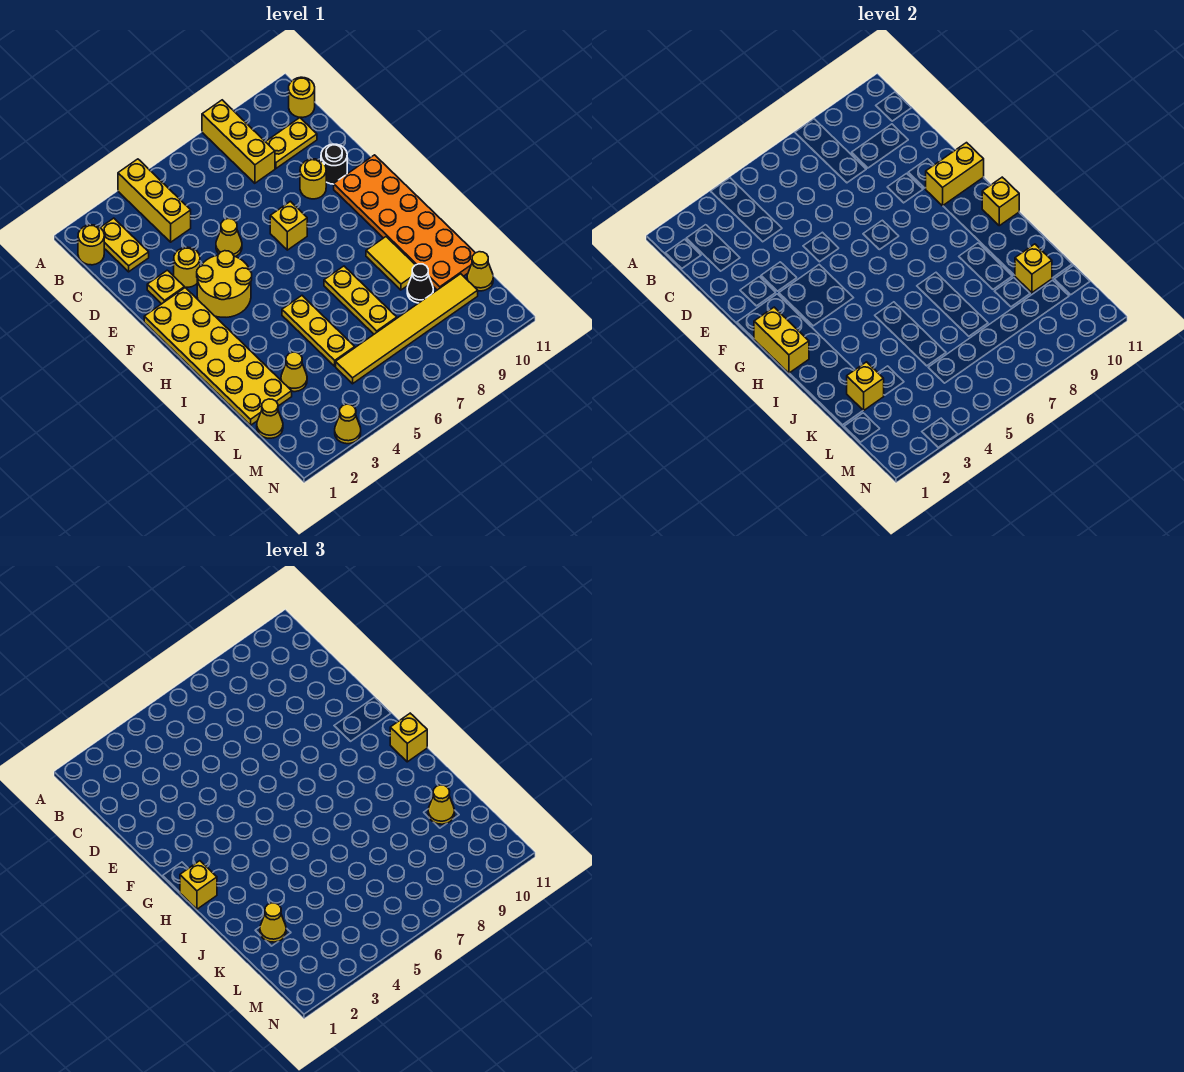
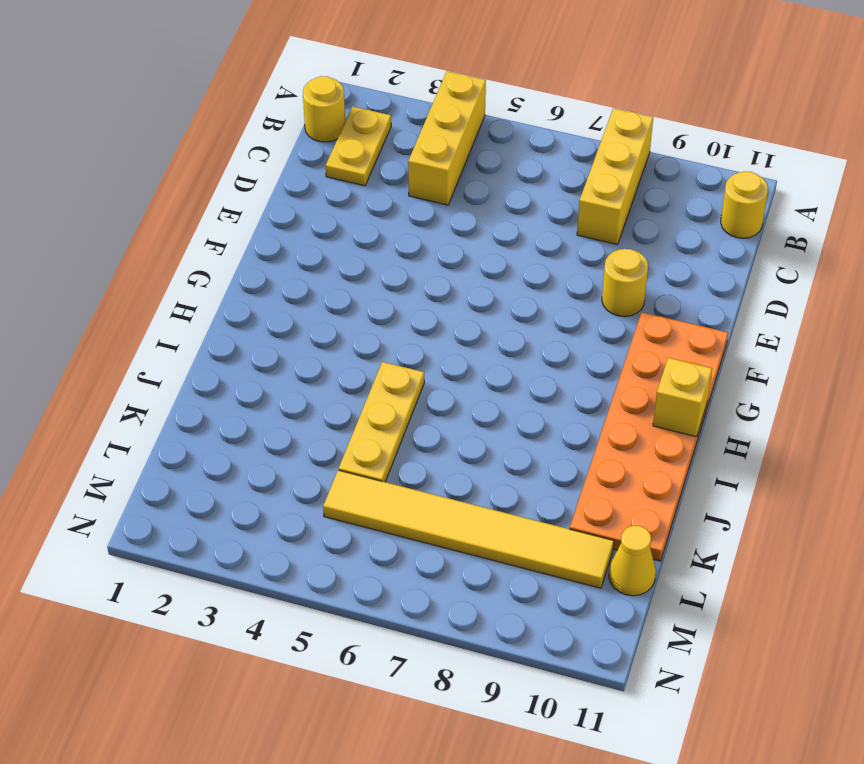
none -> yellow plate C9:C10 level 1
none -> yellow plate E2 level 1
none -> yellow round brick E3 level 1
none -> yellow cone E5 level 1

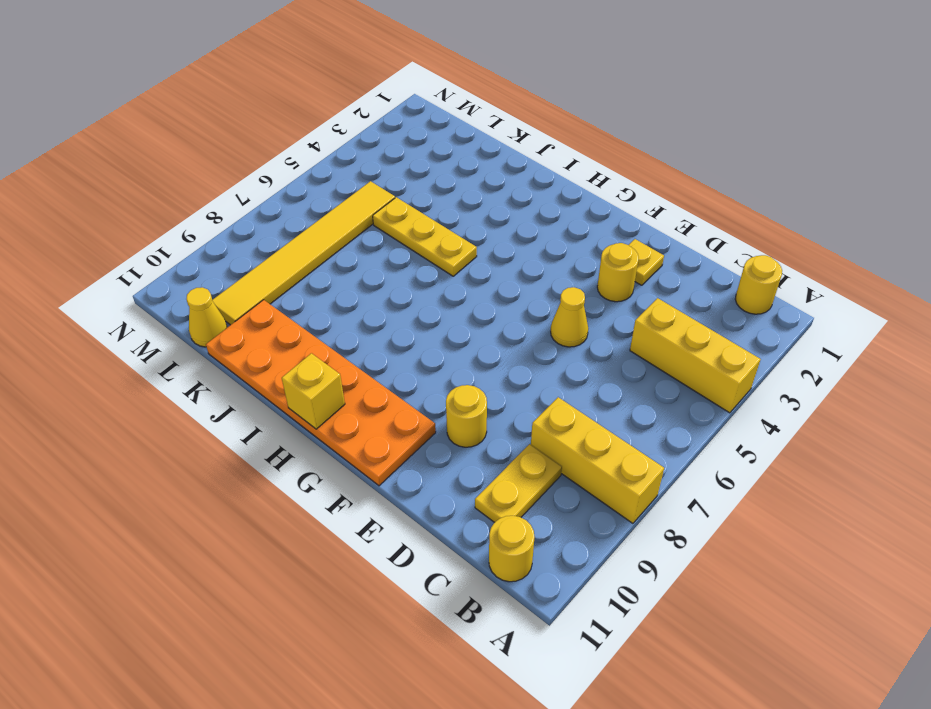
none -> yellow plate B2:C2 level 1
none -> black round brick E10 level 1
none -> yellow plate F1:K2 level 1
none -> yellow round brick F3:G4 level 1

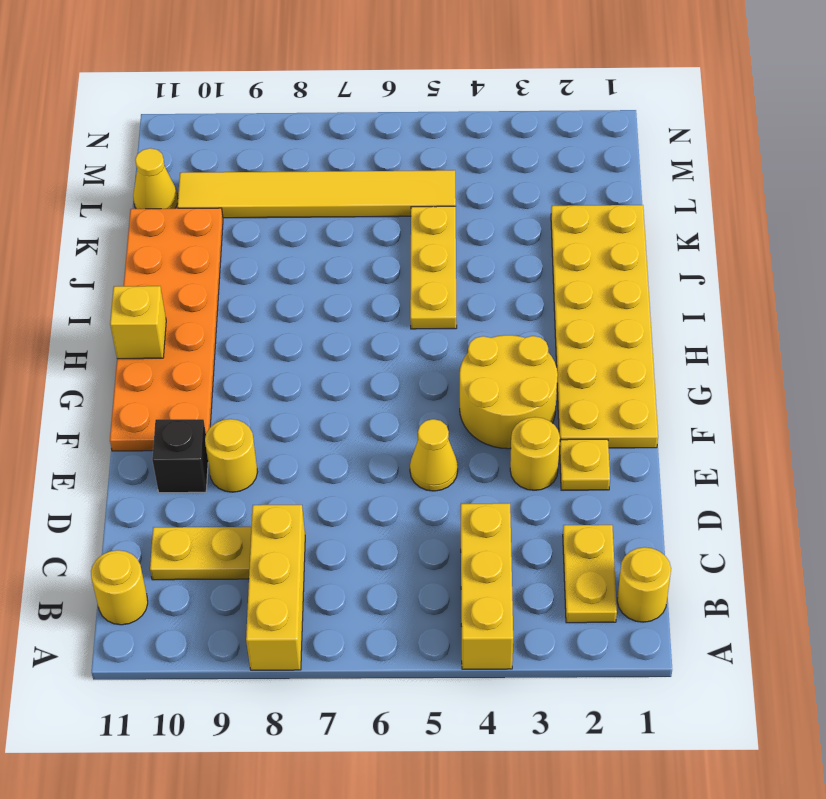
black brick E10 level 1 -> black round brick E10 level 1
none -> yellow brick F7 level 1
none -> yellow plate I7:K7 level 1
none -> yellow tile I9:J9 level 1
none -> yellow cone K3 level 1

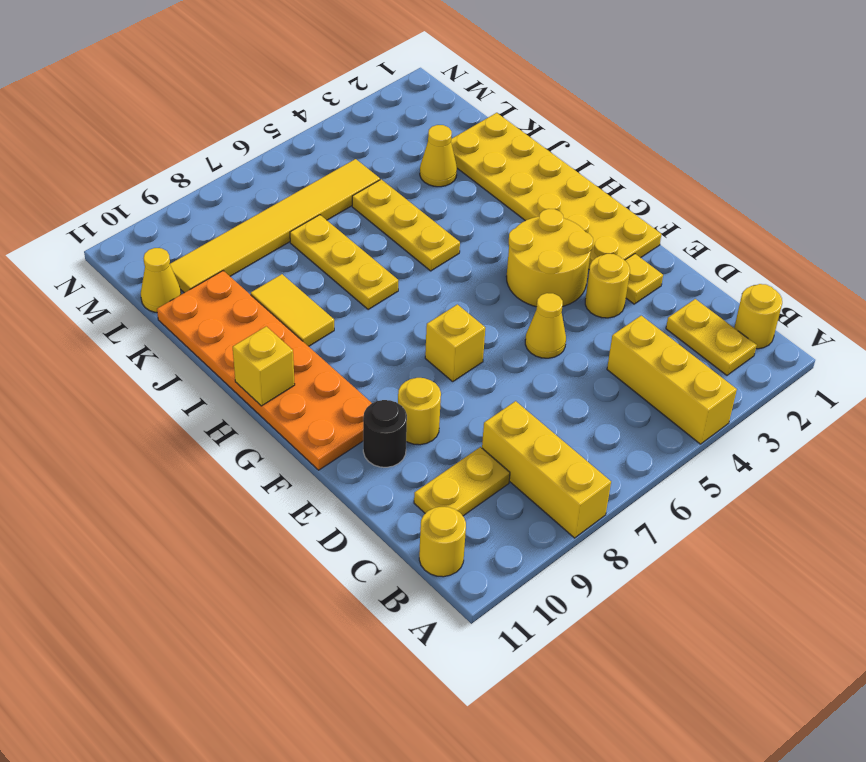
none -> black cone K9 level 1
none -> yellow cone L1 level 1
none -> yellow cone N3 level 1
none -> yellow brick F10:F11 level 2

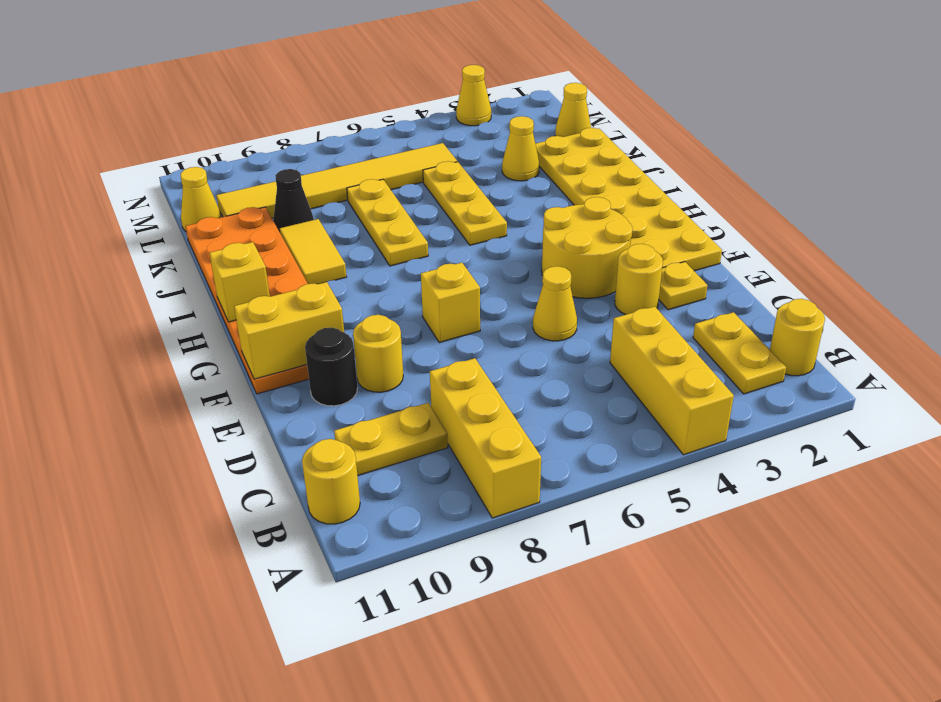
none -> yellow brick G1:H1 level 2
none -> yellow brick K2 level 2
none -> yellow brick K10 level 2
none -> yellow brick H1 level 3

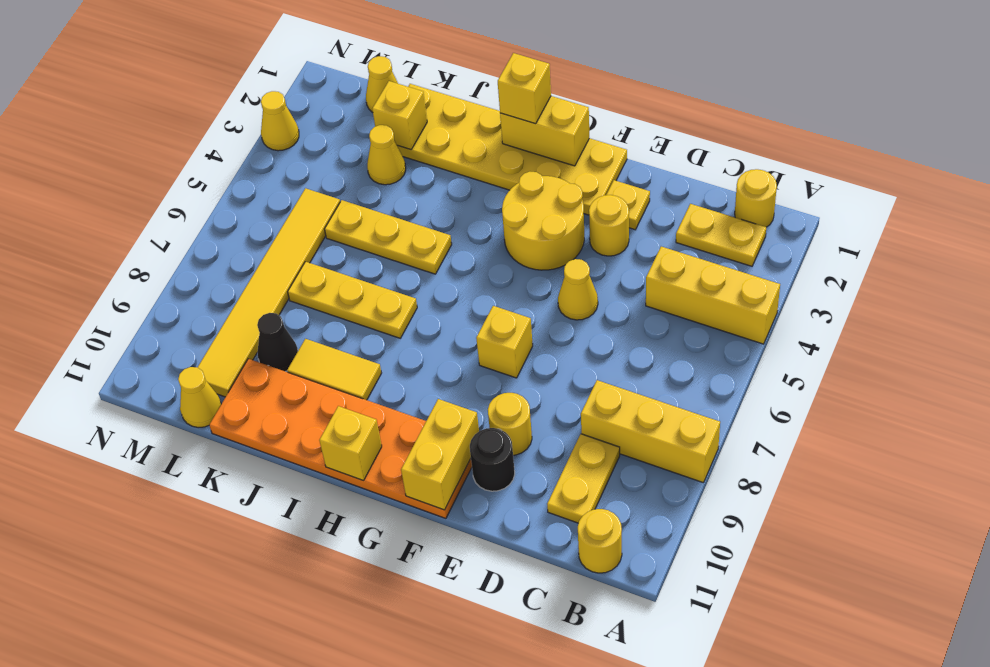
none -> yellow brick K10 level 2
none -> yellow brick H11 level 3
none -> yellow cone K2 level 3
none -> yellow cone K10 level 3

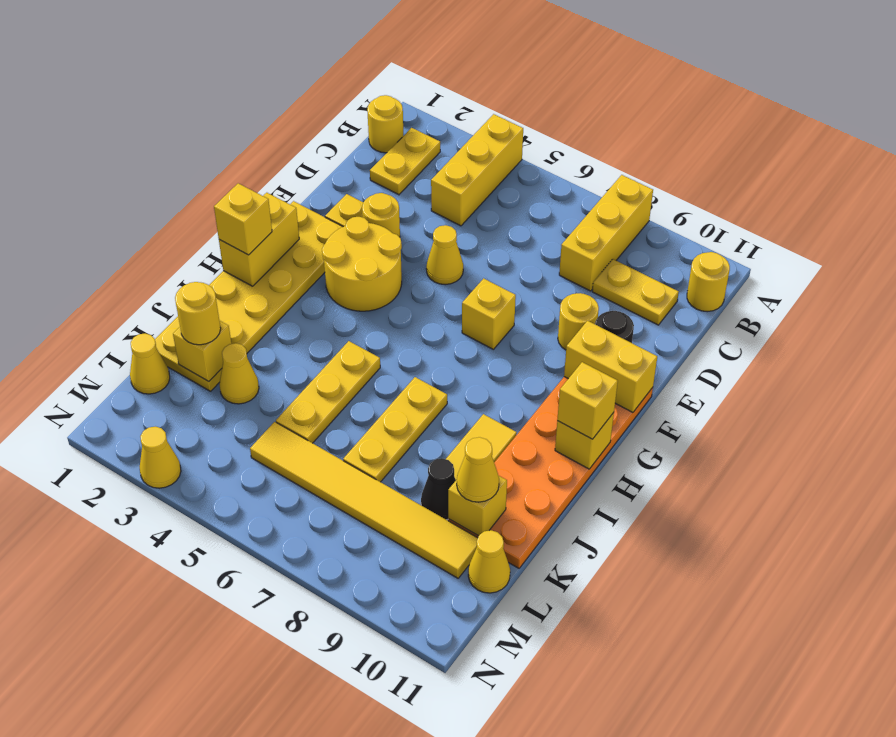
yellow round brick K2 level 3 -> yellow cone K2 level 3

